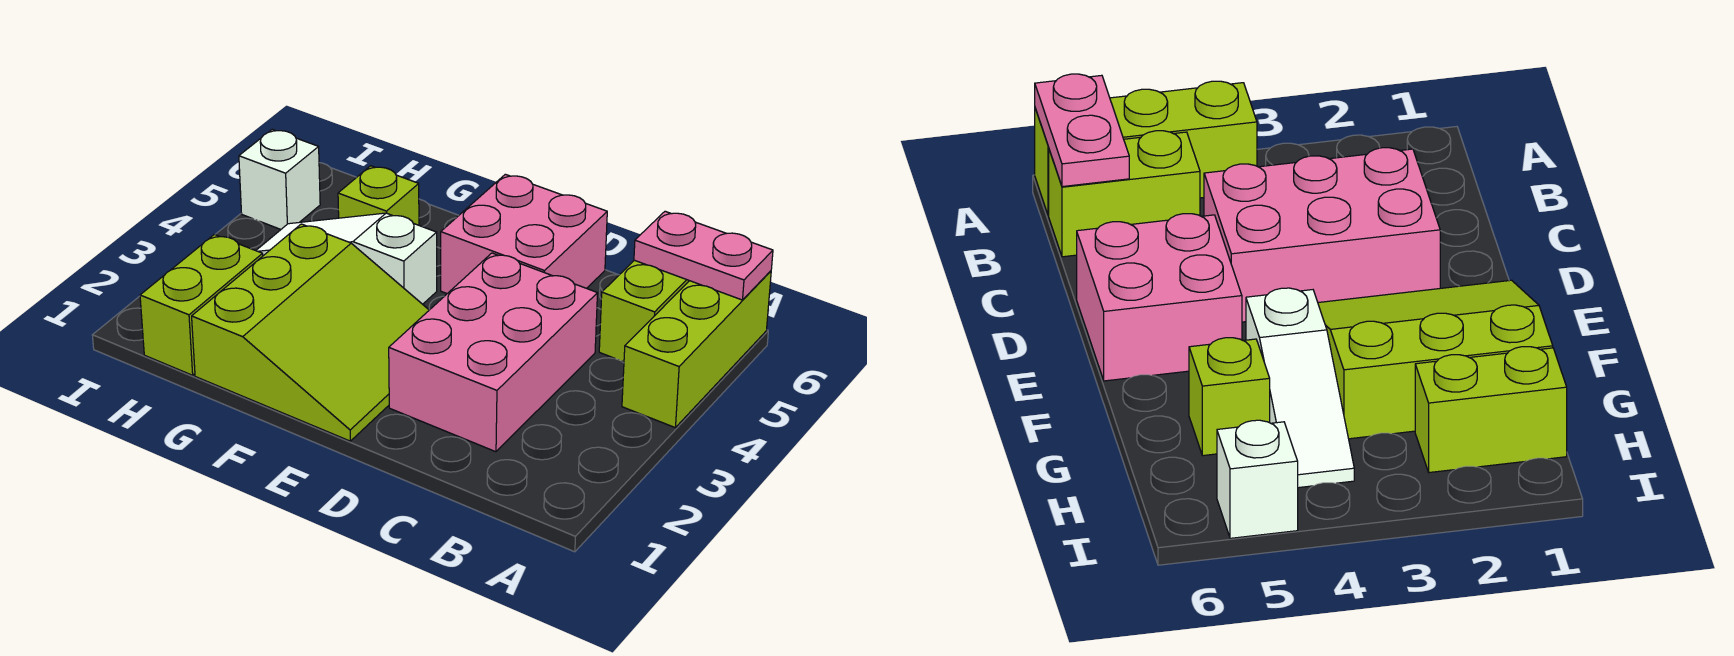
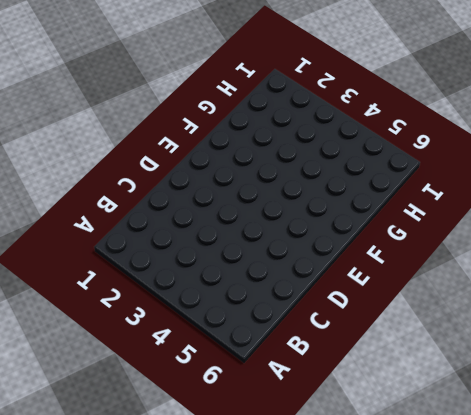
none -> lime brick A4:A6 level 1
none -> lime brick B5:B6 level 1

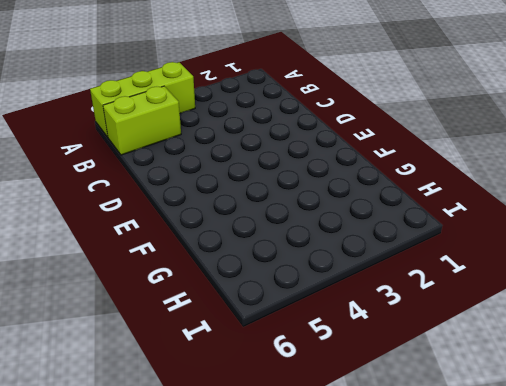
none -> pink brick C2:D4 level 1
none -> pink brick D5:E6 level 1

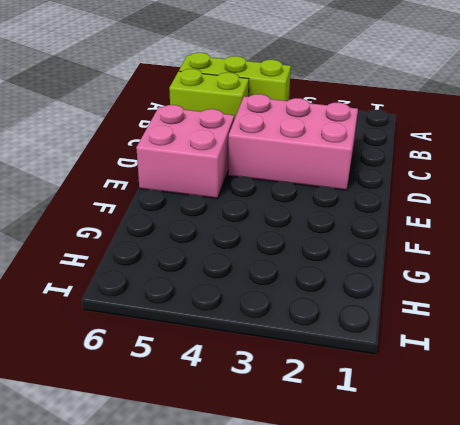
none -> lime slope E1:G3 level 1 top G
none -> white slope F4:H4 level 1 top F

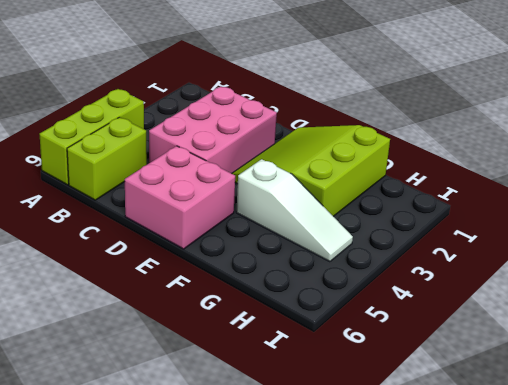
none -> lime brick G5 level 1
none -> lime brick H1:H2 level 1

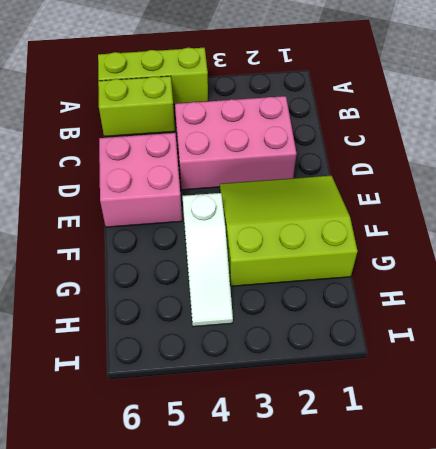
none -> lime brick G5 level 1
none -> lime brick H1:H2 level 1

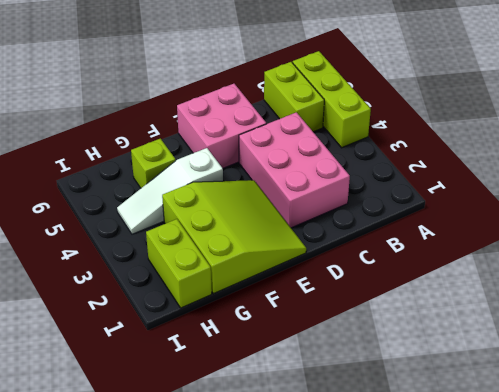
none -> white brick I5 level 1
none -> pink plate A6:B6 level 2

